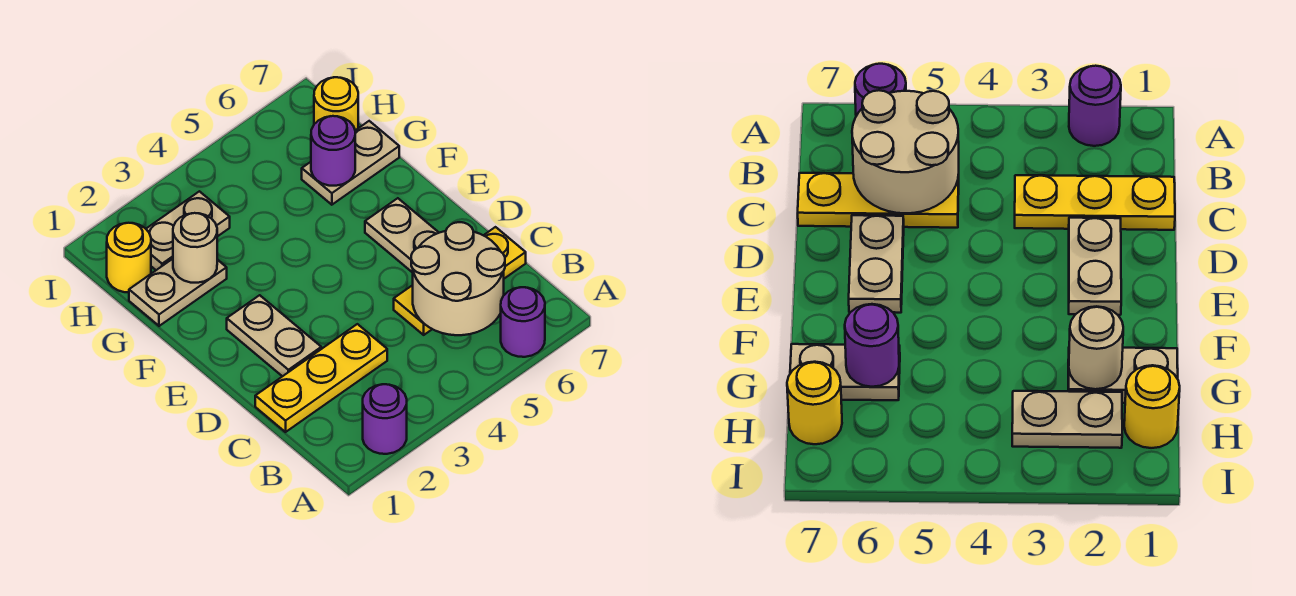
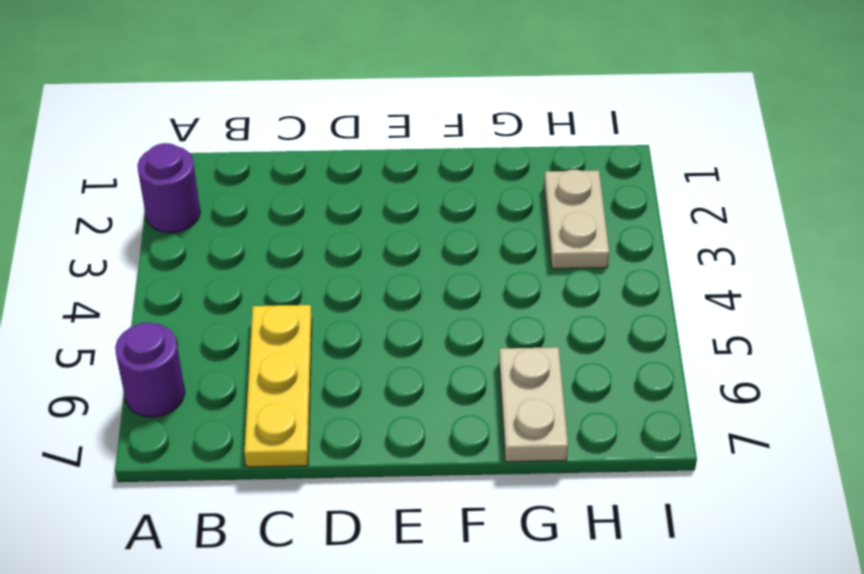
none -> yellow plate C1:C3 level 1
none -> tan plate D2:E2 level 1
none -> tan plate D6:E6 level 1

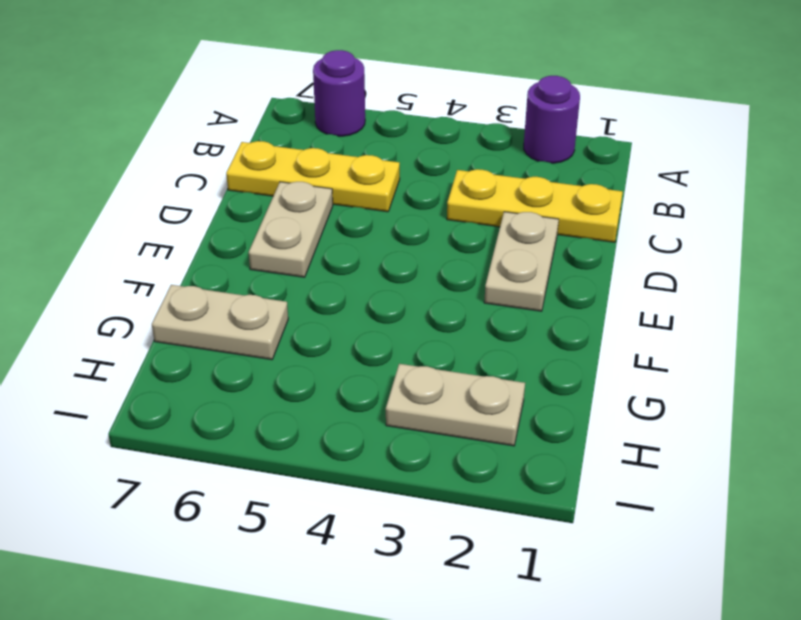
none -> tan plate G1:G2 level 1
none -> yellow round brick H1 level 1
none -> yellow round brick H7 level 1

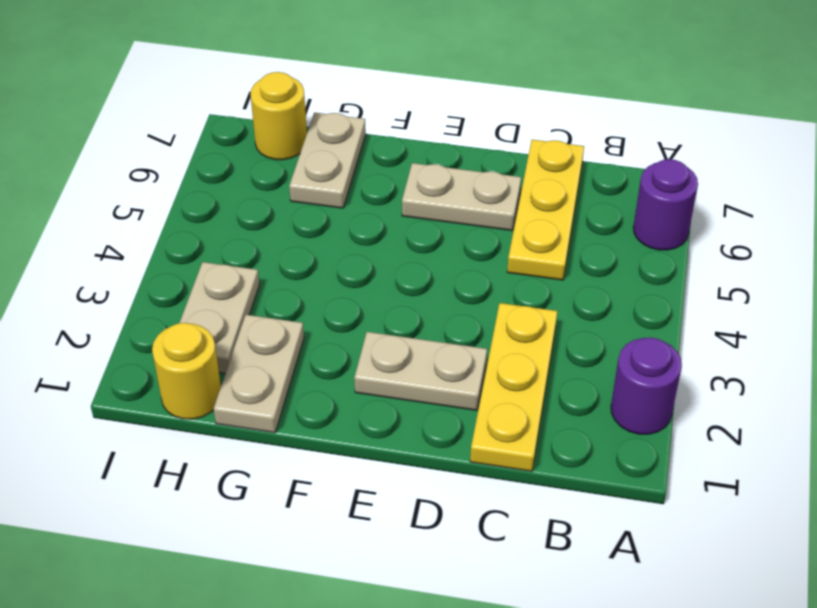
none -> tan round brick B5:C6 level 2
none -> tan round brick G2 level 2
none -> purple round brick G6 level 2

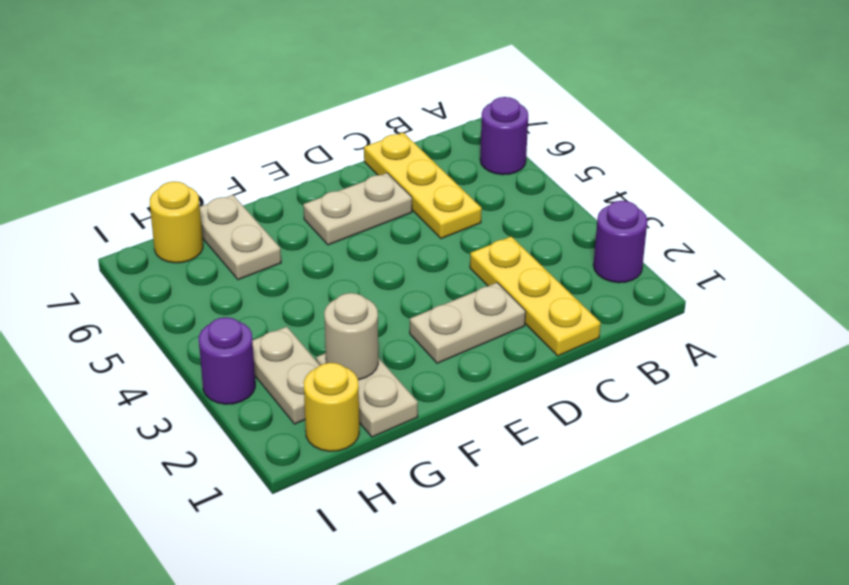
purple round brick I3 level 1 -> purple round brick G6 level 2
none -> tan round brick B5:C6 level 2

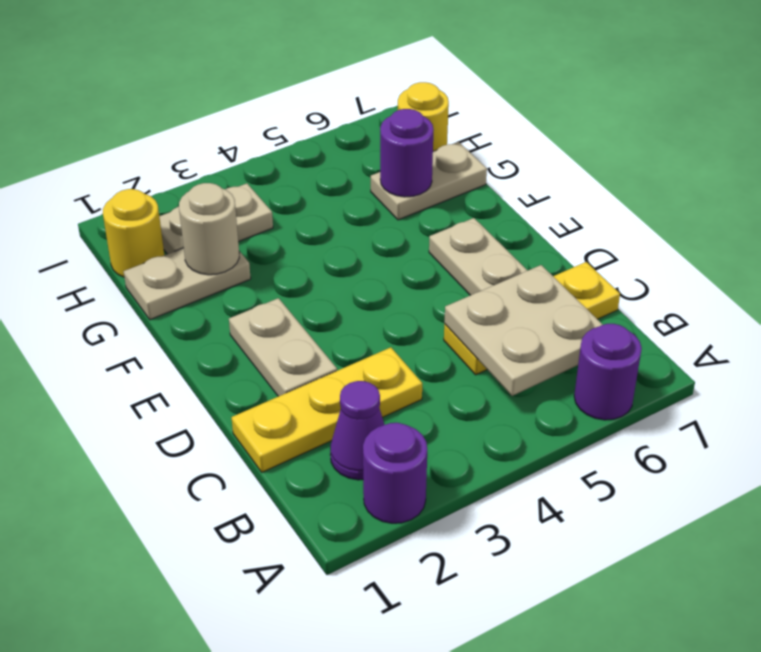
purple cone B2 level 1 -> none
tan plate B5:C6 level 2 -> tan round brick B5:C6 level 2

